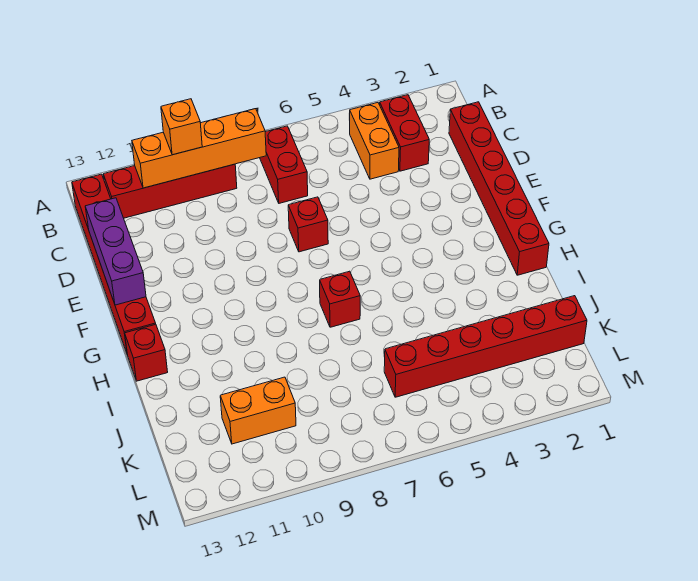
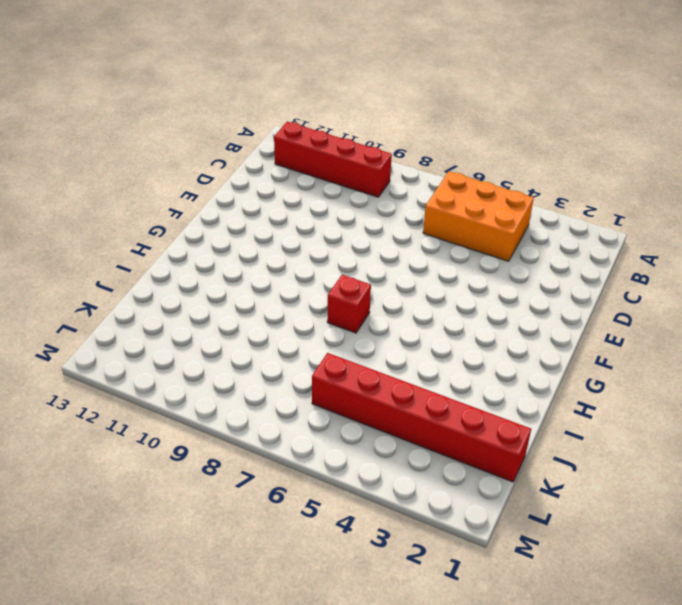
orange brick B4:C6 level 1 -> orange brick B4:C4 level 1
none -> red brick B3:C3 level 1
none -> red brick B7:C7 level 1
none -> red brick B13:G13 level 1

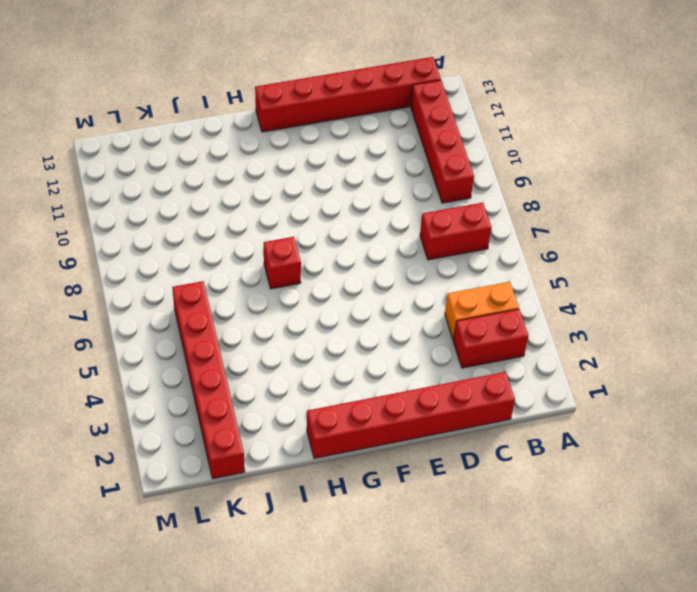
none -> red brick E7 level 1
none -> red brick H13 level 1
none -> orange brick K10:K11 level 1

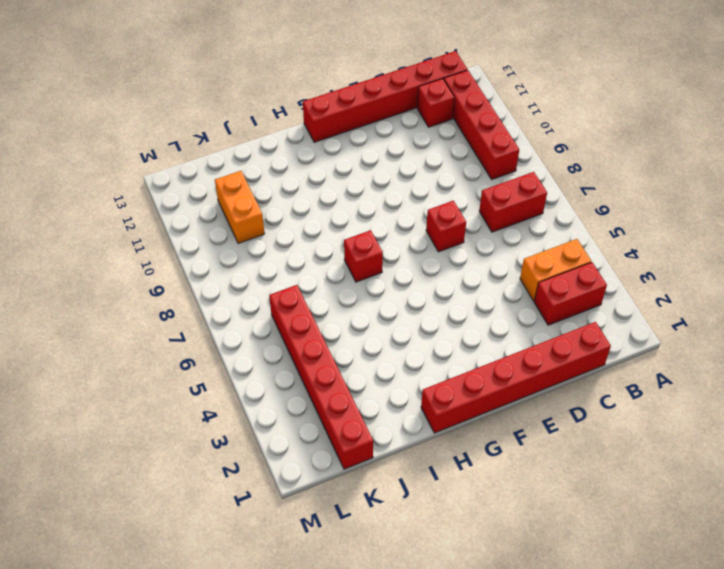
red brick C12 level 1 -> red brick H13 level 1
none -> orange brick B8:B11 level 2
none -> purple brick D13:F13 level 2
none -> orange brick B10 level 3

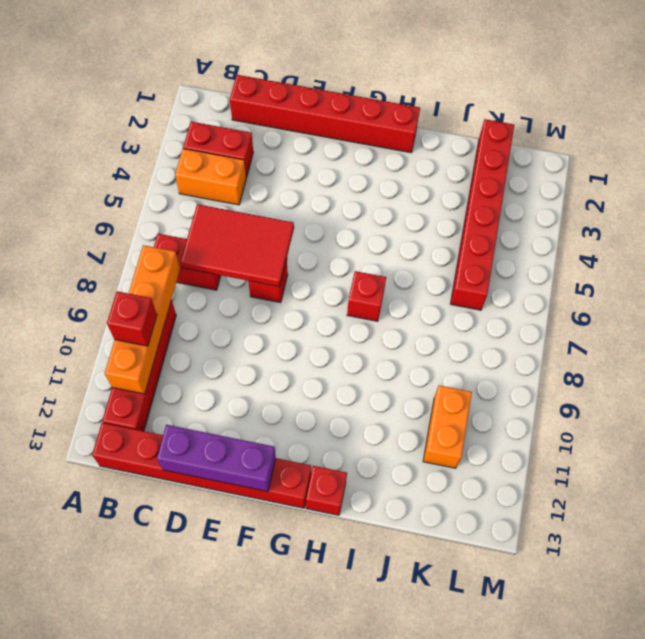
red brick B10 level 3 -> orange brick B10 level 3
red tile C6:E7 level 2 -> none

